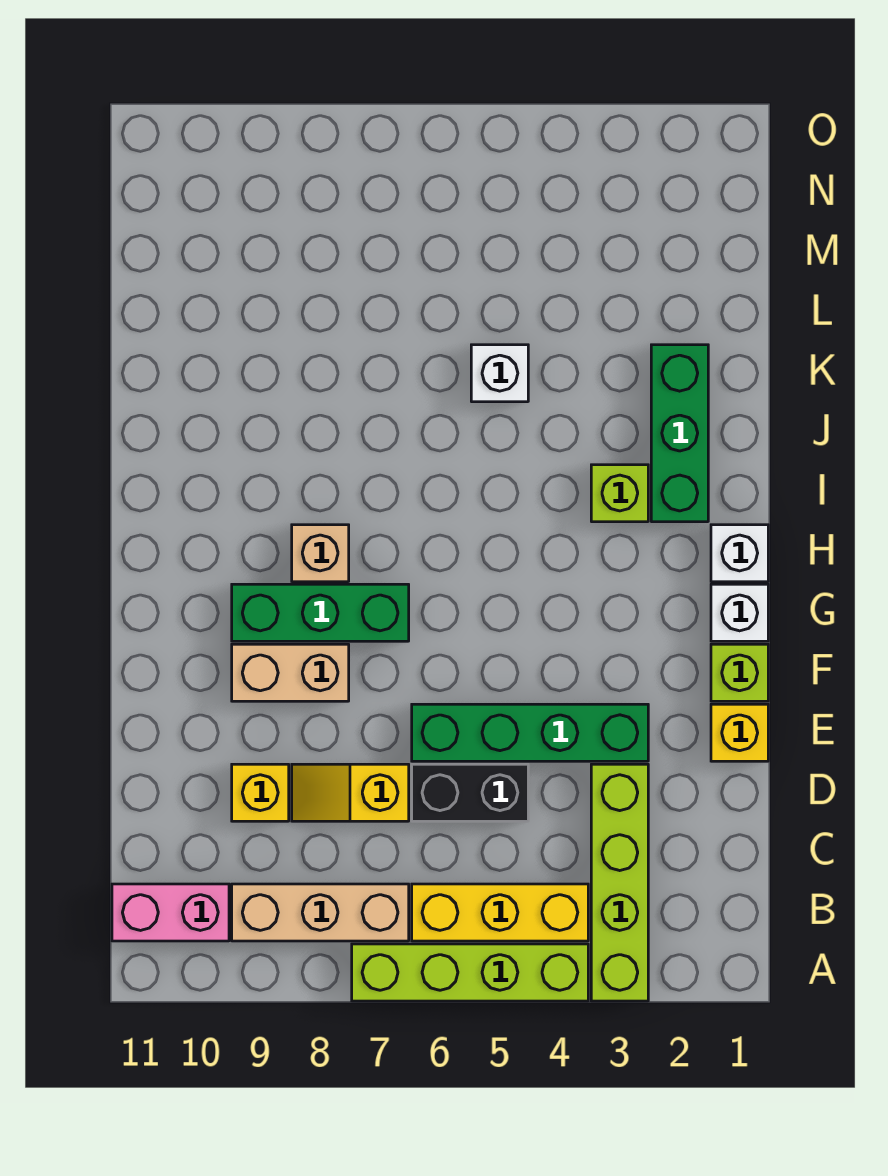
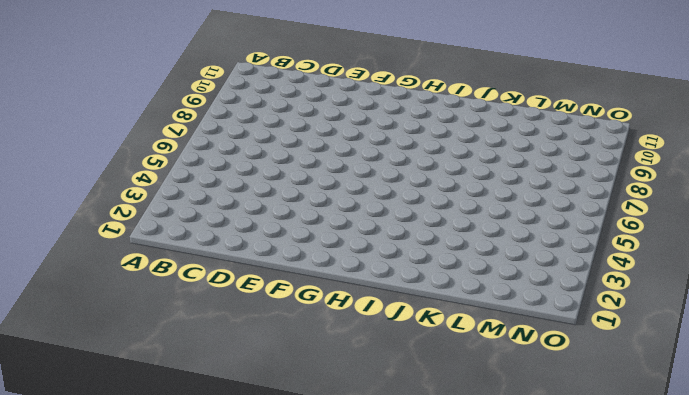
none -> lime brick A3:D3 level 1
none -> lime brick A4:A7 level 1
none -> yellow brick B4:B6 level 1

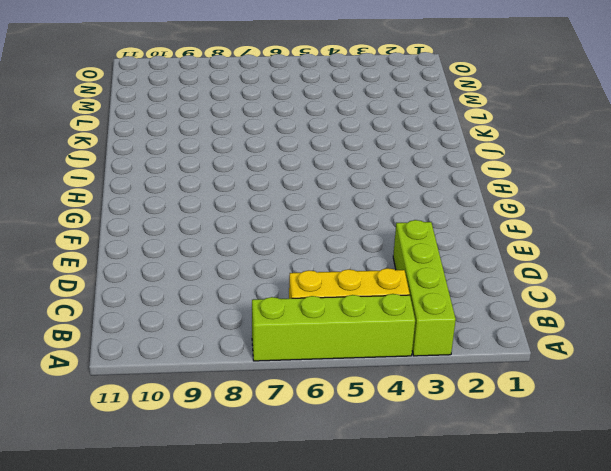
none -> tan brick B7:B9 level 1
none -> pink brick B10:B11 level 1
none -> black brick D5:D6 level 1

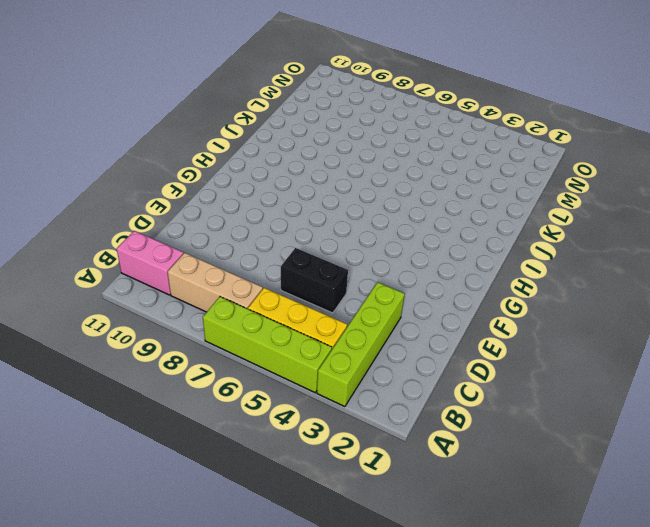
none -> yellow slope D7:D8 level 1 top 7
none -> yellow brick D9 level 1
none -> yellow brick E1 level 1

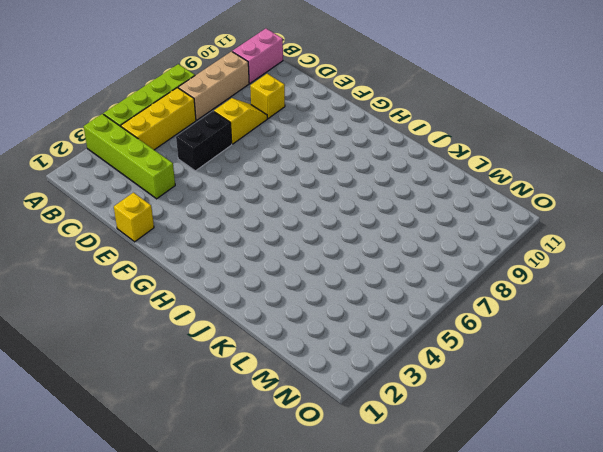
none -> green brick E3:E6 level 1
none -> lime brick F1 level 1
none -> tan brick F8:F9 level 1

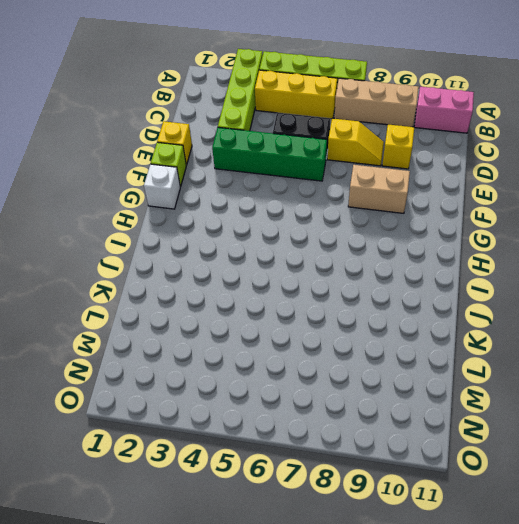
none -> green brick G7:G9 level 1
none -> white brick H1 level 1
none -> tan brick H8 level 1

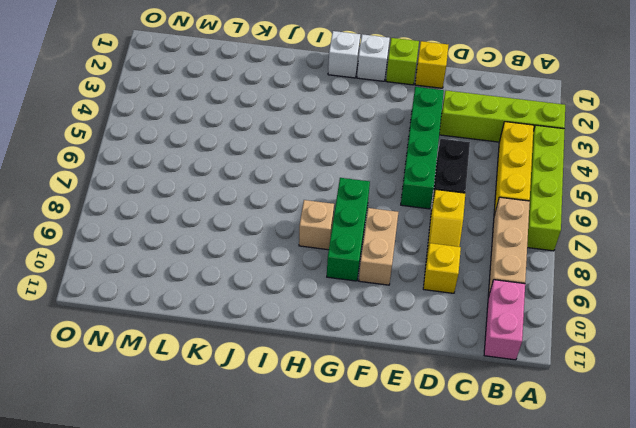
none -> green brick I2:K2 level 1
none -> lime brick I3 level 1
none -> white brick K5 level 1

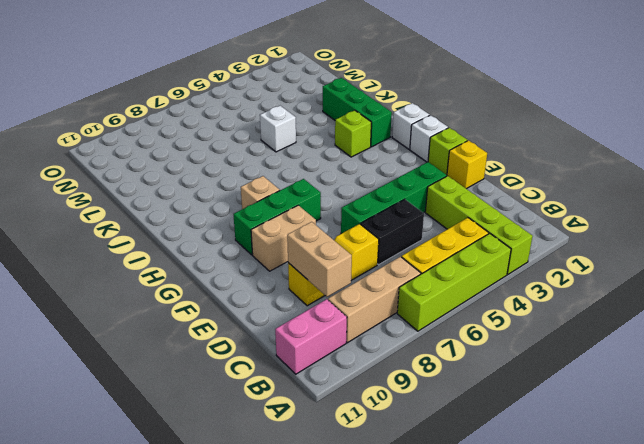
tan brick C9:D9 level 2 -> none

